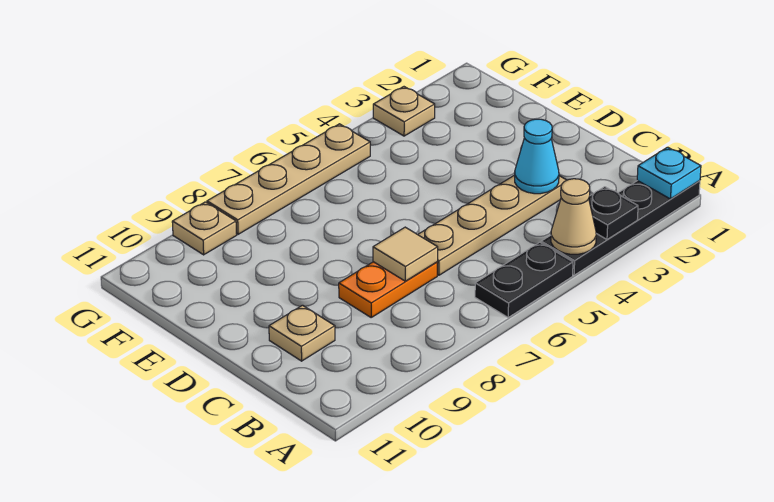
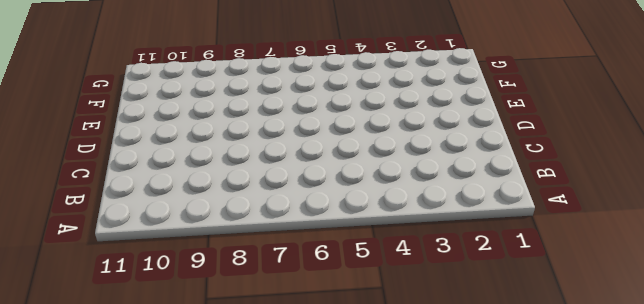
none -> black plate A1:A4 level 1
none -> black plate A5:A6 level 1
none -> tan plate C3:C6 level 1

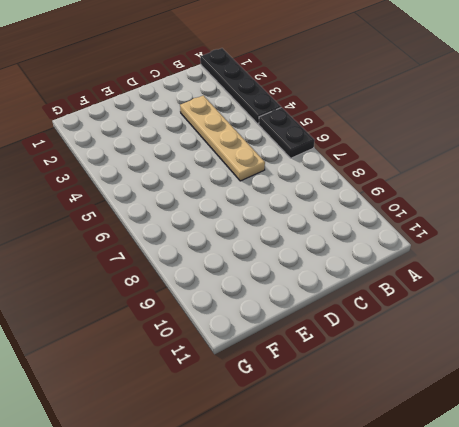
none -> orange plate C7:C8 level 1
none -> tan plate C10 level 1
none -> tan plate G3 level 1

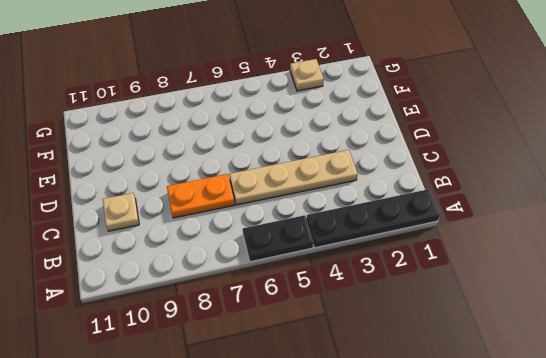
none -> tan plate G5:G8 level 1
none -> tan plate G9 level 1
none -> cyan plate A1 level 2

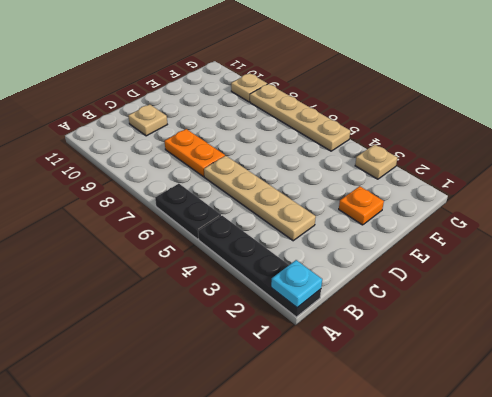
orange plate E2 level 1 -> none
none -> black plate A3 level 2
none -> tan cone A4 level 2
none -> cyan cone C3 level 2

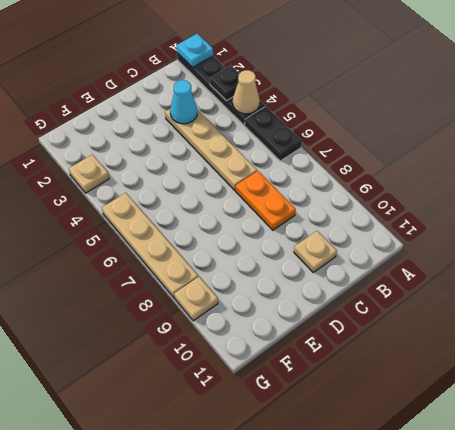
none -> tan tile C7 level 2

